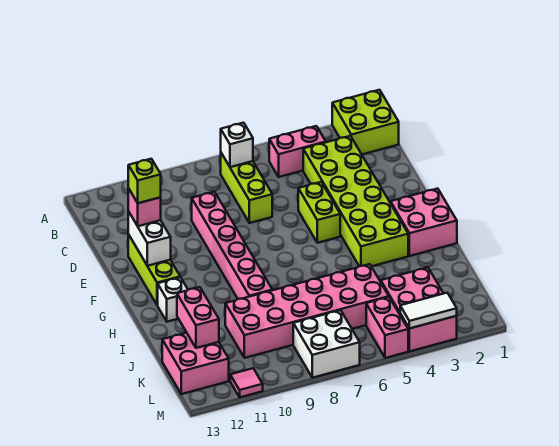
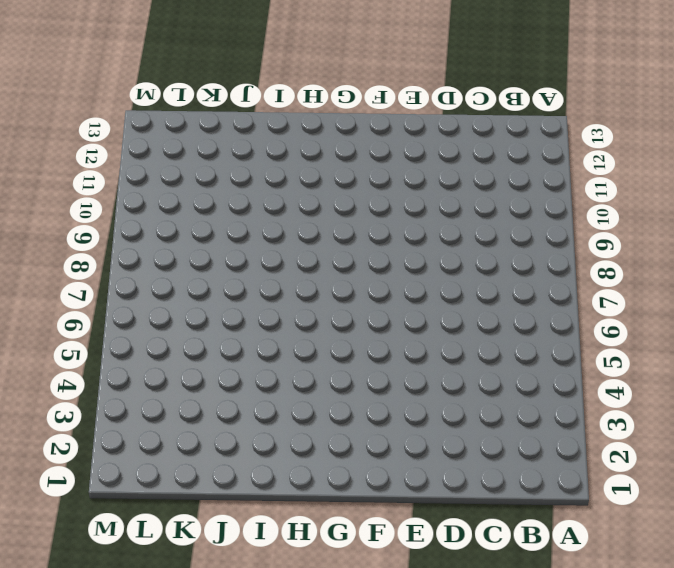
none -> lime brick A1:B2 level 1
none -> pink brick B4:B5 level 1
none -> lime brick B7:D7 level 1

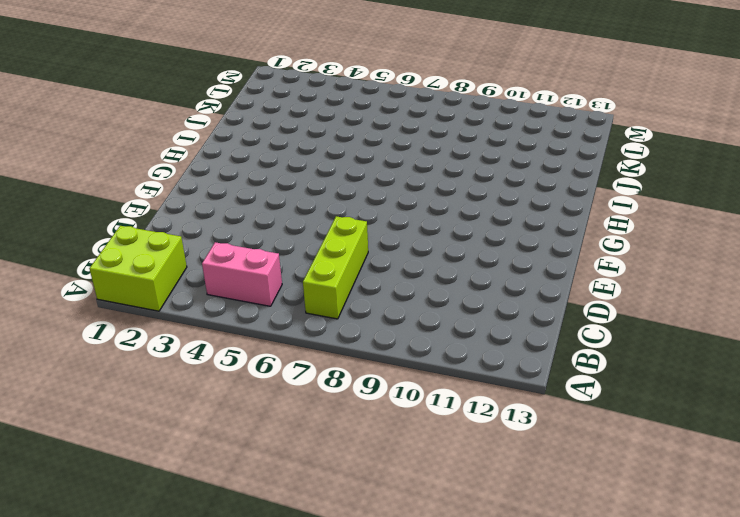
none -> lime brick C3:H4 level 1
none -> pink brick D9:I9 level 1
none -> lime brick E5:F5 level 1

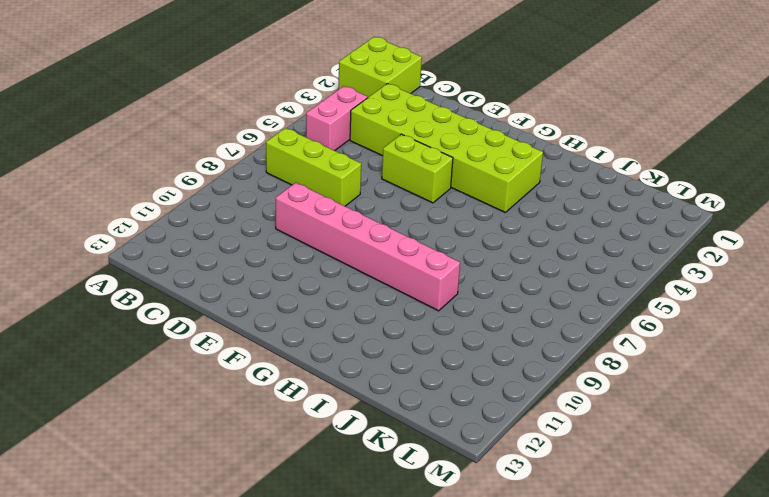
none -> lime brick E12:G12 level 1
none -> pink brick G1:H2 level 1
none -> white brick H12 level 1

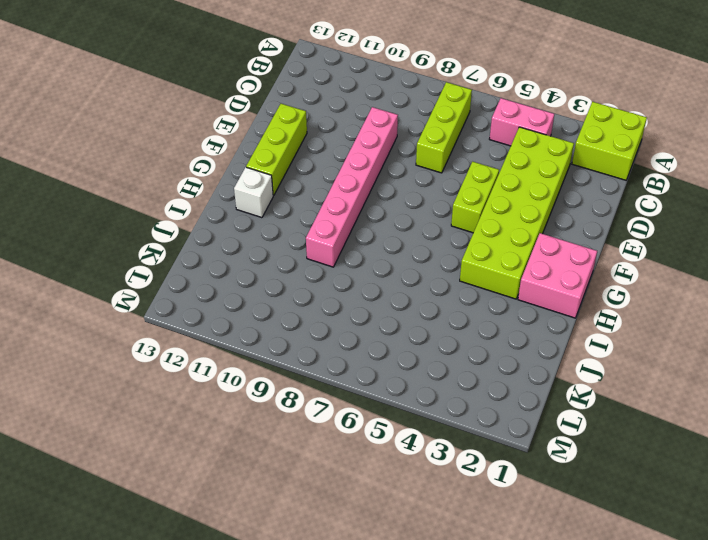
none -> pink brick J5:K10 level 1
none -> pink brick K3:M4 level 1
none -> pink brick K12:L13 level 1

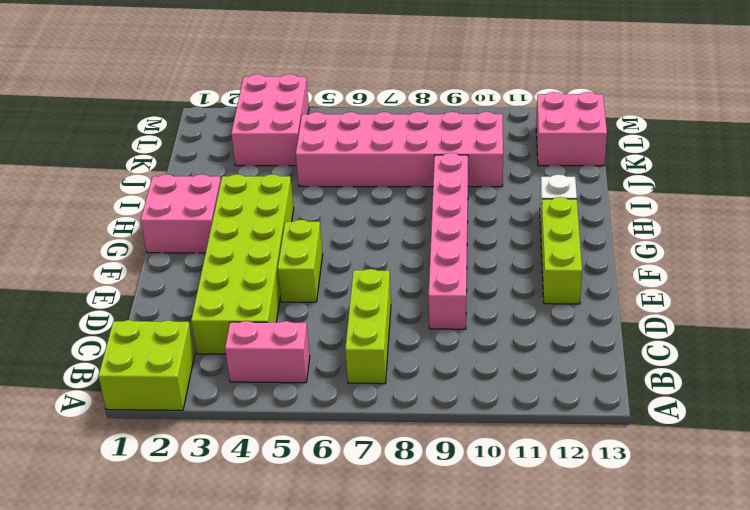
none -> pink brick L5:M5 level 1
none -> white brick L7:M8 level 1
none -> pink tile M11 level 1

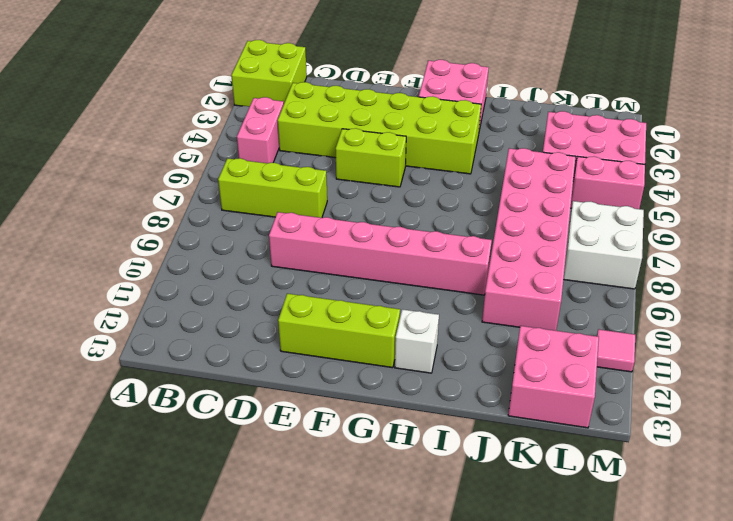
none -> white brick B7 level 2
none -> white brick E12:F12 level 2
none -> pink brick J12:K12 level 2

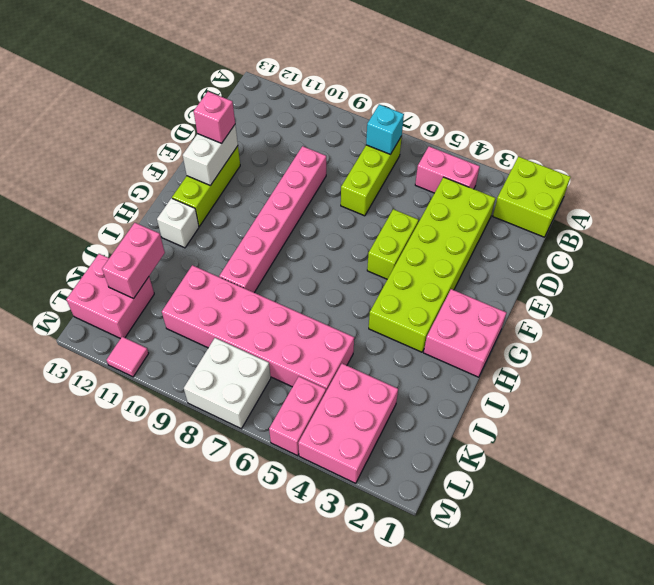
cyan brick B7 level 2 -> white brick B7 level 2
none -> white tile M3:M4 level 2
none -> lime brick E12 level 4

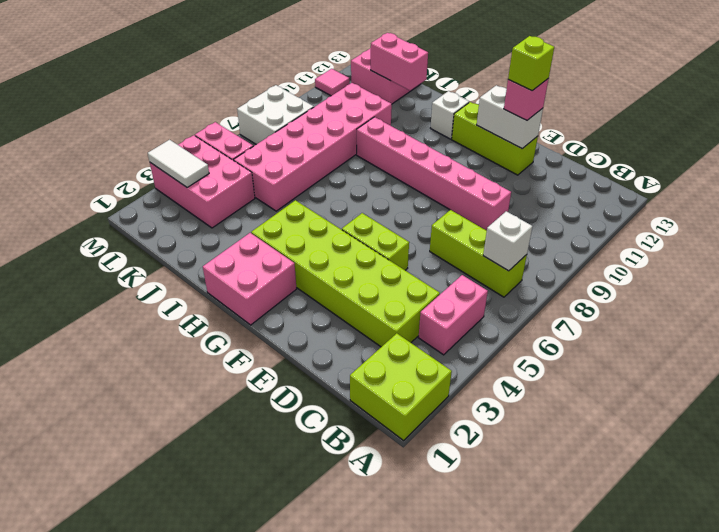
white tile L3:M3 level 2 -> white tile M3:M4 level 2

